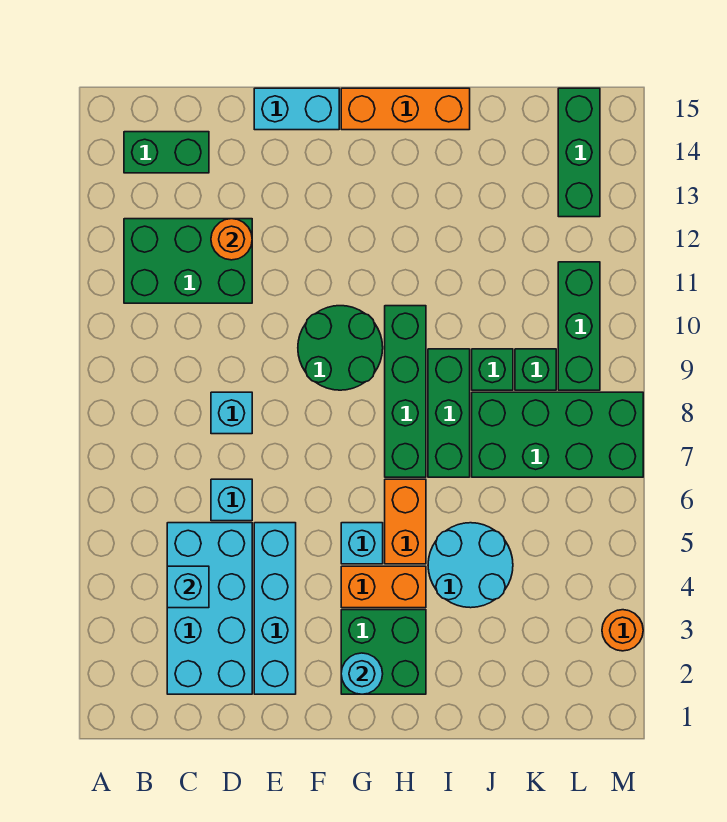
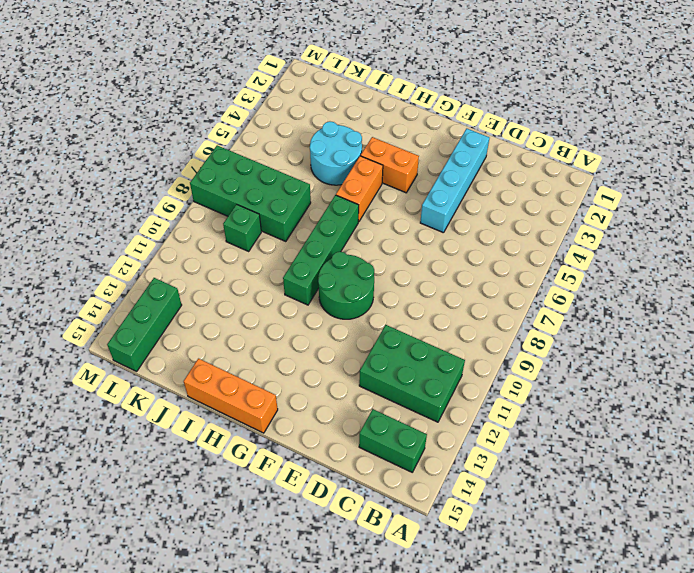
none -> cyan brick C2:D5 level 1
none -> cyan brick D6 level 1
none -> cyan brick D8 level 1

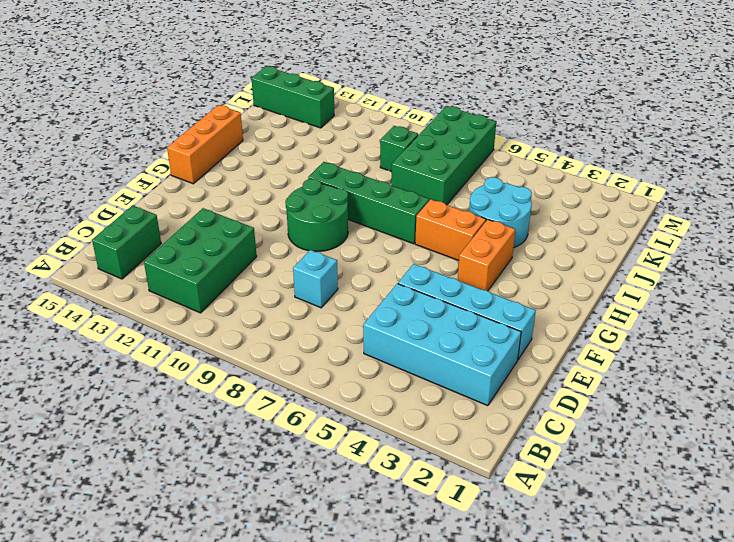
none -> cyan brick D6 level 1
none -> cyan brick E15:F15 level 1
none -> green brick G2:H3 level 1

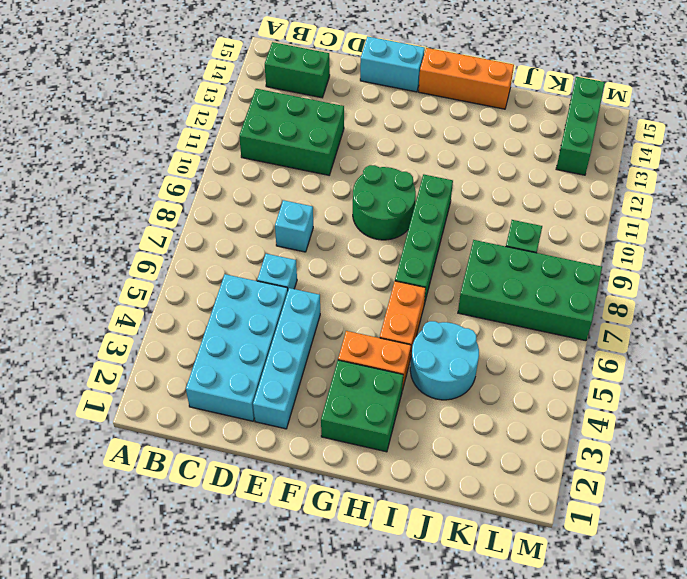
none -> cyan brick G5 level 1
none -> green brick I7:I9 level 1
none -> green brick J9 level 1

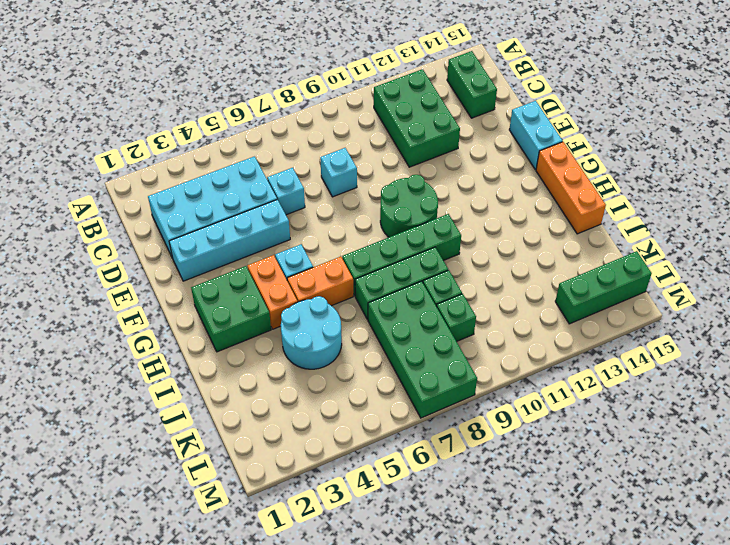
none -> green brick L9:L11 level 1
none -> orange round brick M3 level 1
none -> cyan brick C4 level 2

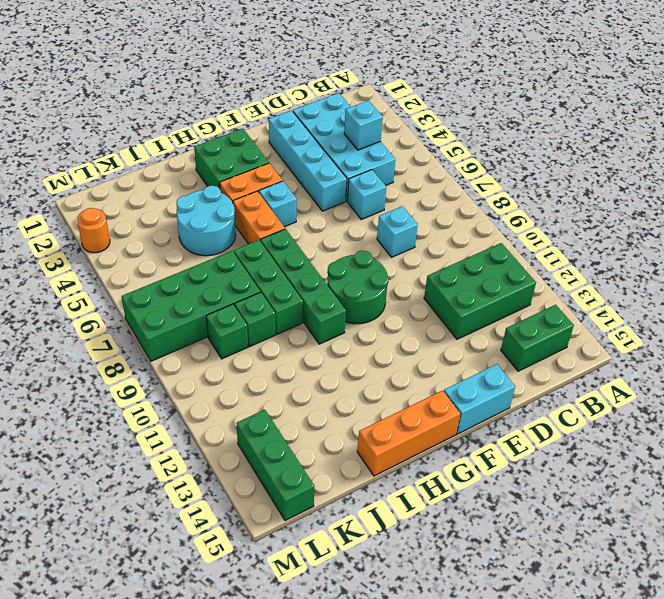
none -> green brick L9:L11 level 1
none -> orange round brick D12 level 2
none -> cyan round brick G2 level 2

